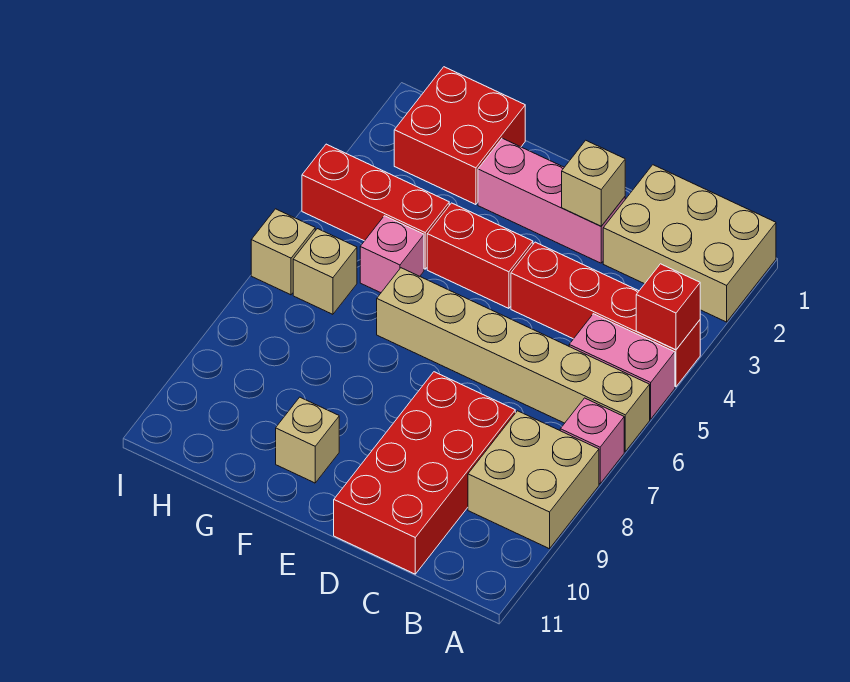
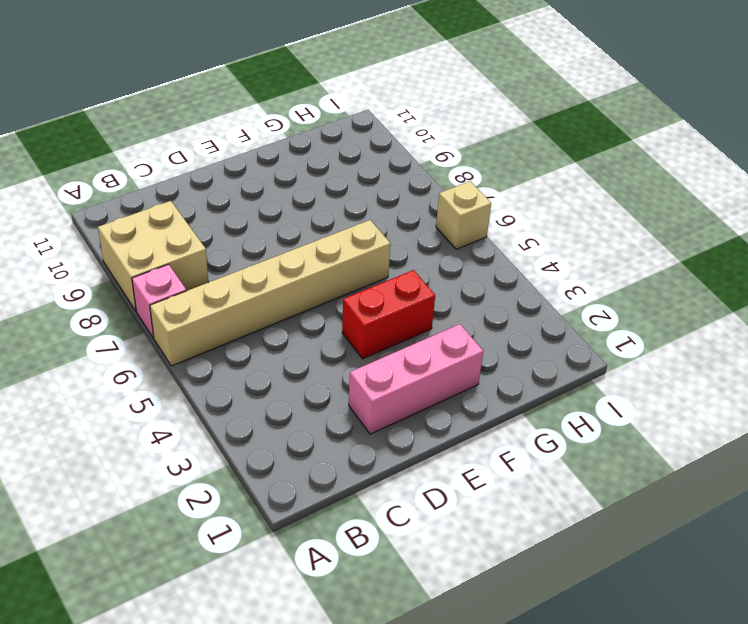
none -> tan brick A1:C2 level 1
none -> red brick A4:D4 level 1
none -> pink brick A5:B5 level 1

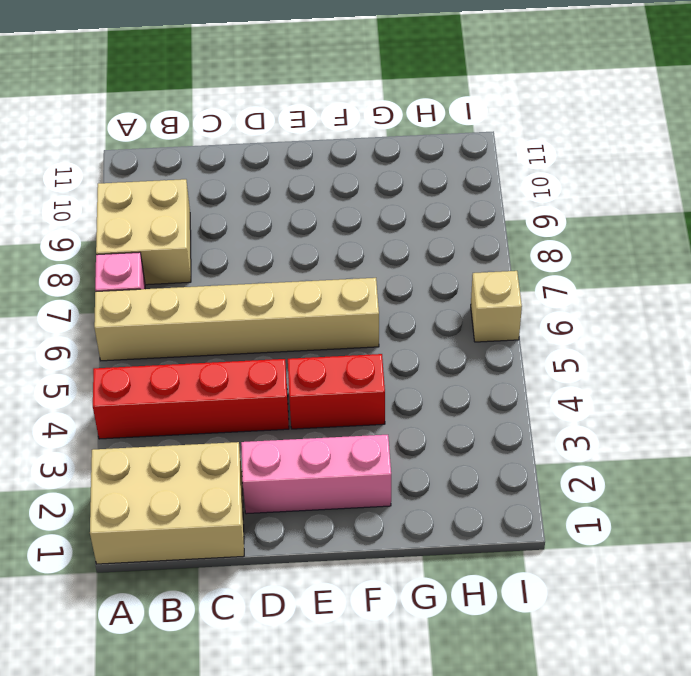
none -> pink brick A5:B5 level 1
none -> red brick C8:D11 level 1
none -> tan brick F10 level 1

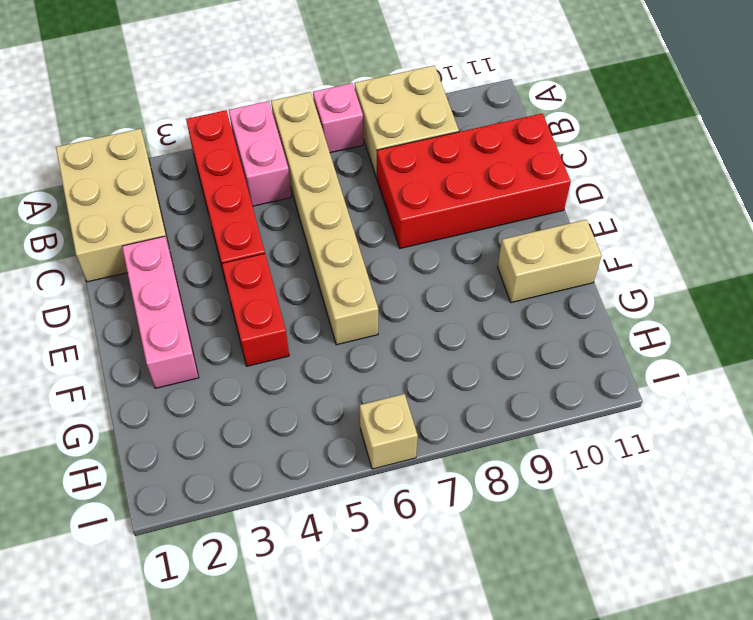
tan brick F10:F11 level 1 -> tan brick F10 level 1
none -> red brick G1:H2 level 1
none -> red brick G4:I4 level 1
none -> pink brick G5 level 1

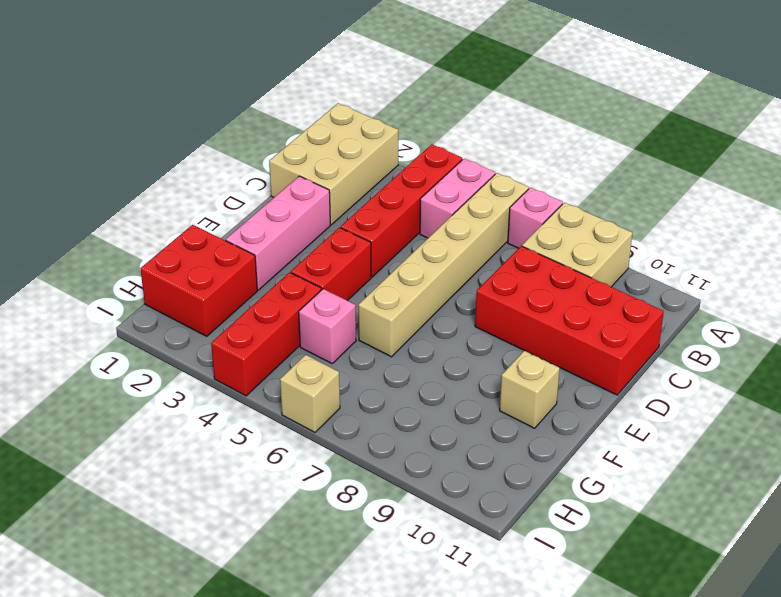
none -> tan brick H6 level 1
none -> red brick A4 level 2
none -> tan brick D2 level 2

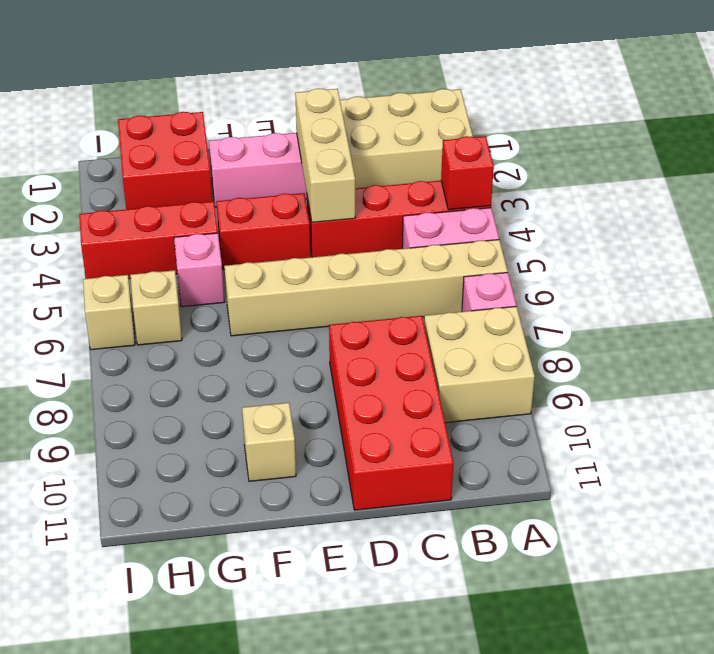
tan brick D2:D4 level 2 -> tan brick D2 level 2

